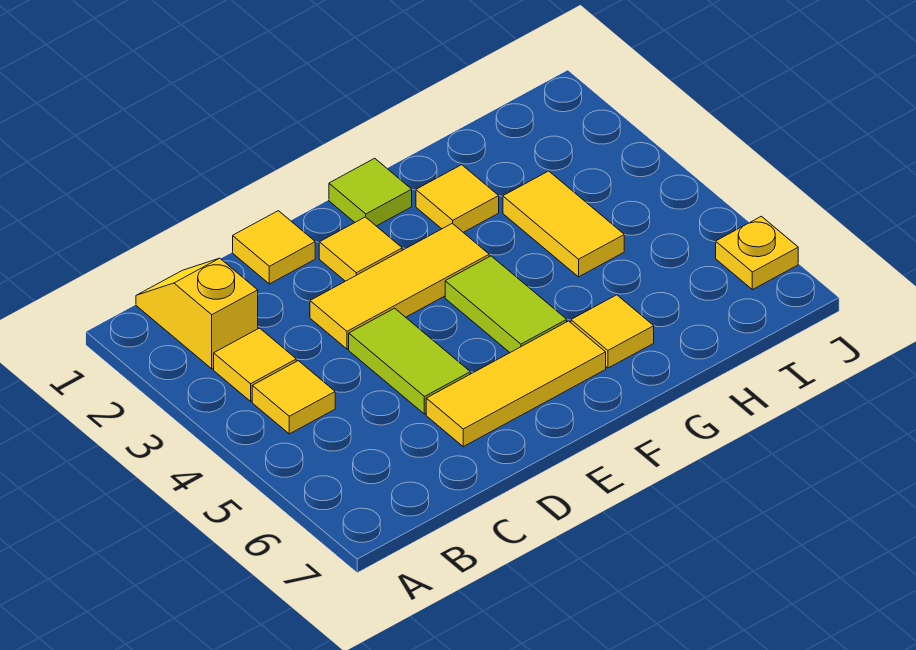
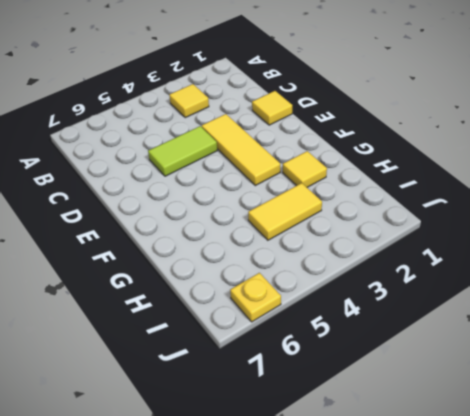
none -> yellow slope B1:B2 level 1 top 2
none -> yellow tile B4 level 1
none -> yellow tile D6:F6 level 1

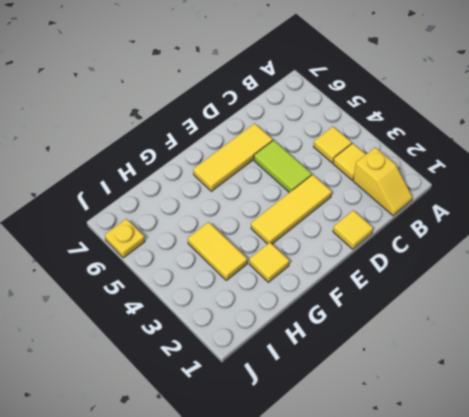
none -> yellow tile E2 level 1
none -> lime tile F1 level 1
none -> lime tile F4:F5 level 1

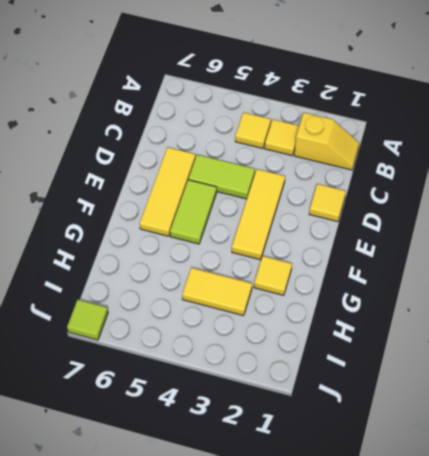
lime tile E5:F5 level 1 -> lime tile F4:F5 level 1
lime tile J7 level 1 -> lime tile F1 level 1
none -> yellow tile E2 level 1
none -> yellow tile G6 level 1
none -> yellow plate J6 level 1

